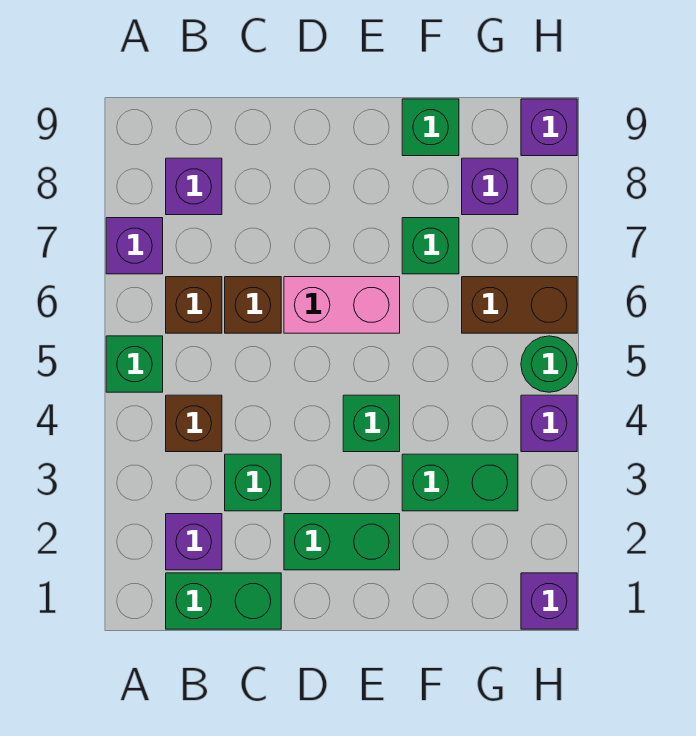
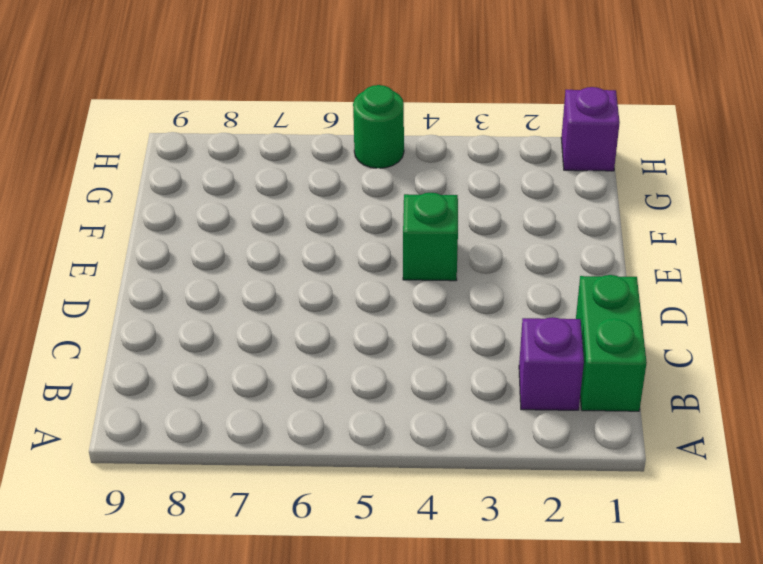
none -> green brick A5 level 1
none -> purple brick A7 level 1
none -> brown brick B4 level 1

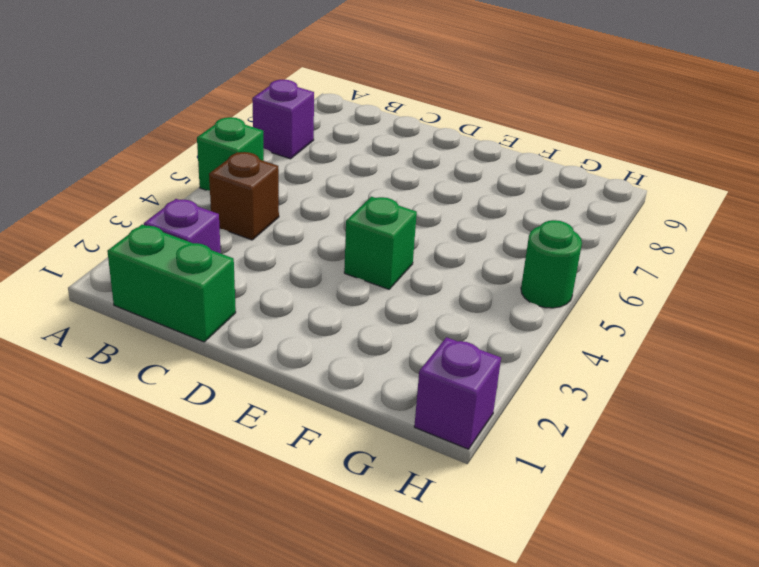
none -> brown brick B6 level 1
none -> purple brick B8 level 1
none -> green brick C3 level 1

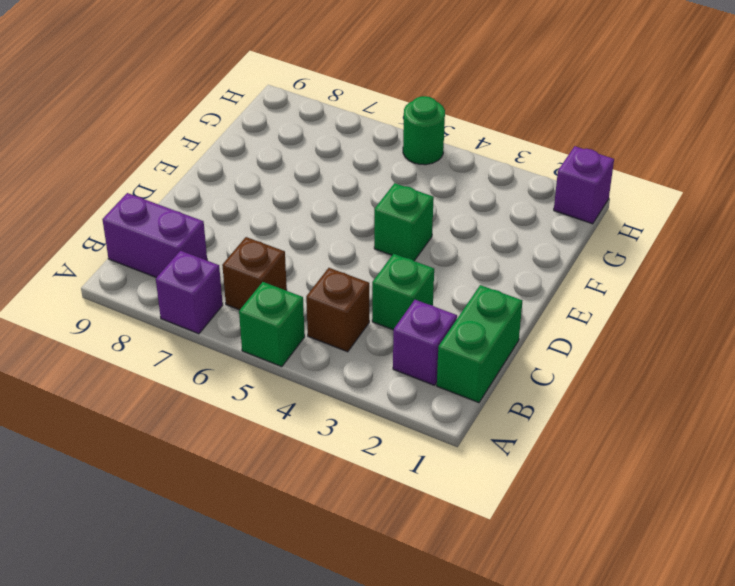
purple brick B8:B9 level 1 -> purple brick B8 level 1
none -> brown brick C6 level 1
none -> green brick D2:E2 level 1
none -> pink brick D6:E6 level 1

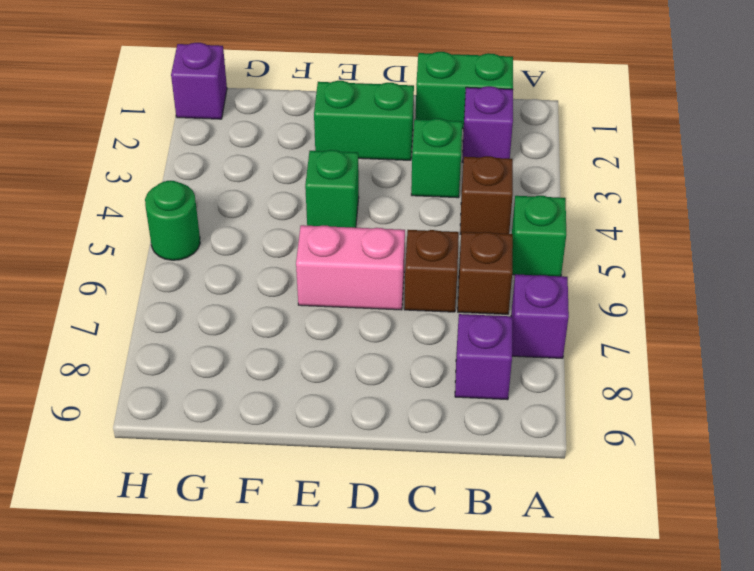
none -> green brick F3:G3 level 1
none -> green brick F7 level 1
none -> green brick F9 level 1

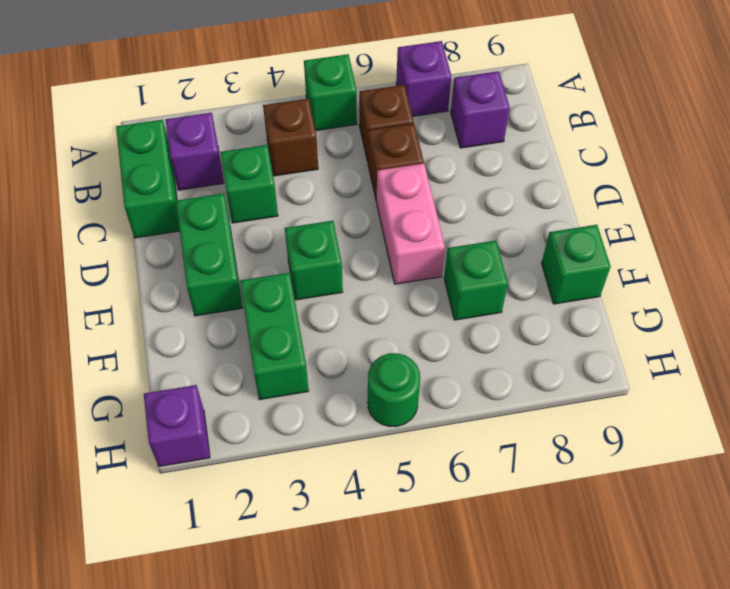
none -> brown brick G6:H6 level 1
none -> purple brick G8 level 1
none -> purple brick H4 level 1

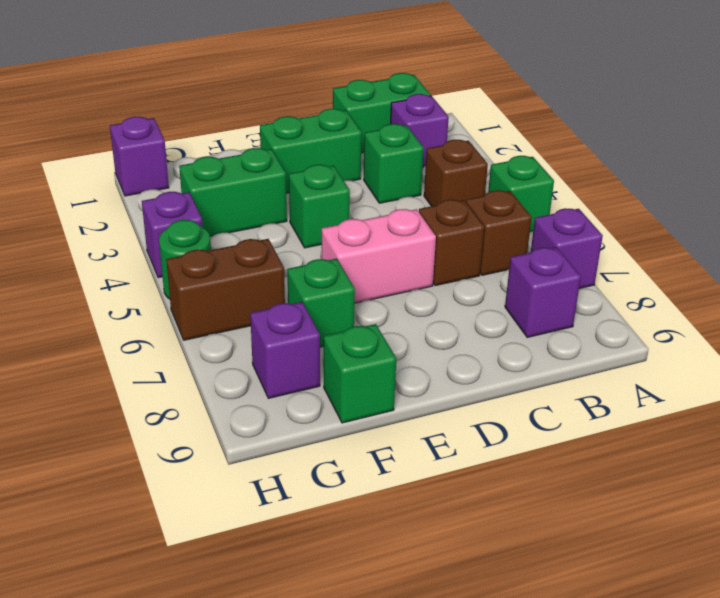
none -> purple brick H9 level 1

